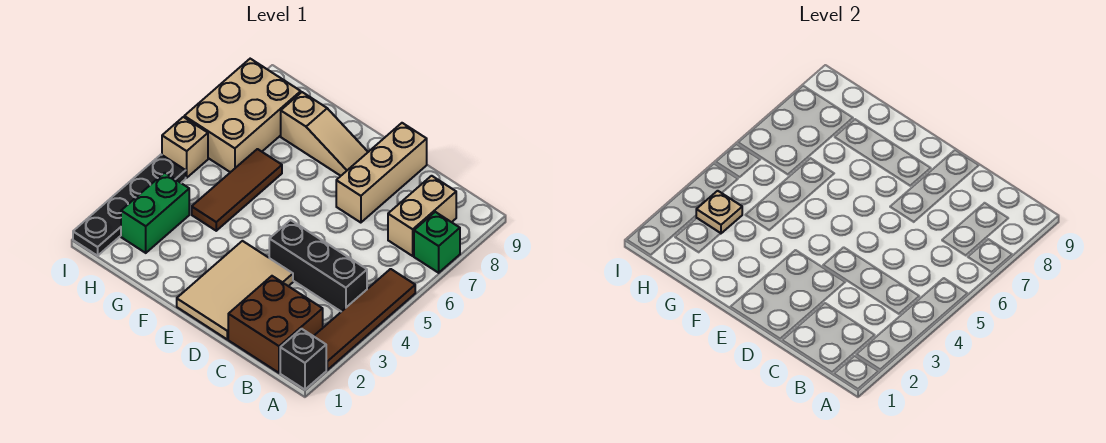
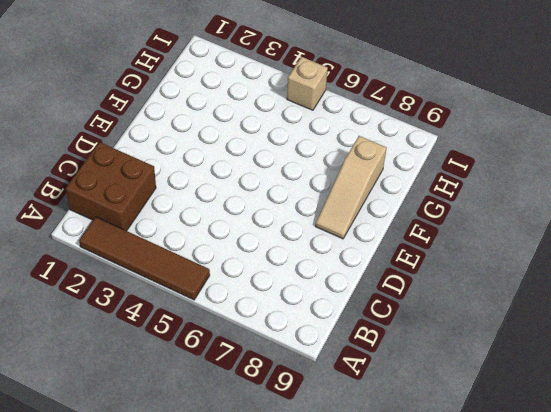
none -> black brick A1 level 1
none -> green brick A7 level 1
none -> black brick B4:D4 level 1

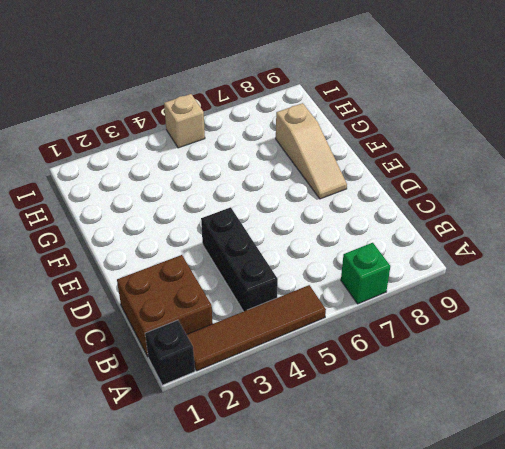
none -> tan brick B7:B8 level 1
none -> tan tile D1:E3 level 1
none -> tan brick D7:D9 level 1

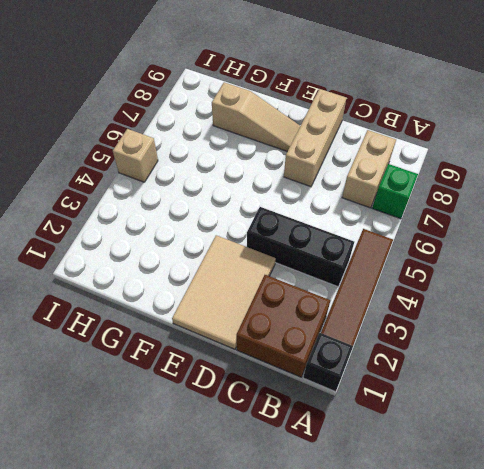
none -> brown tile G4:G6 level 1
none -> green brick H2:H3 level 1
none -> tan brick H6:I8 level 1

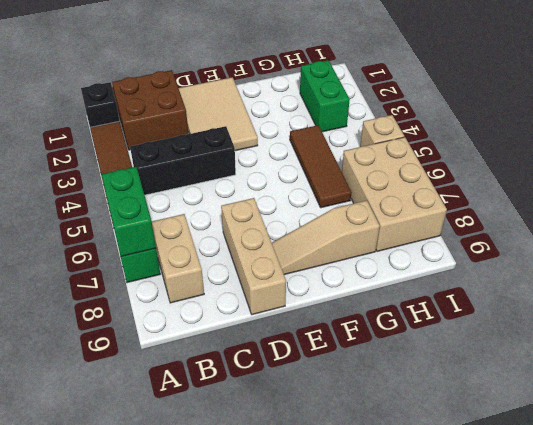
green brick A6:A7 level 2 -> none
none -> black plate I1:I4 level 1
none -> tan plate H3 level 2

